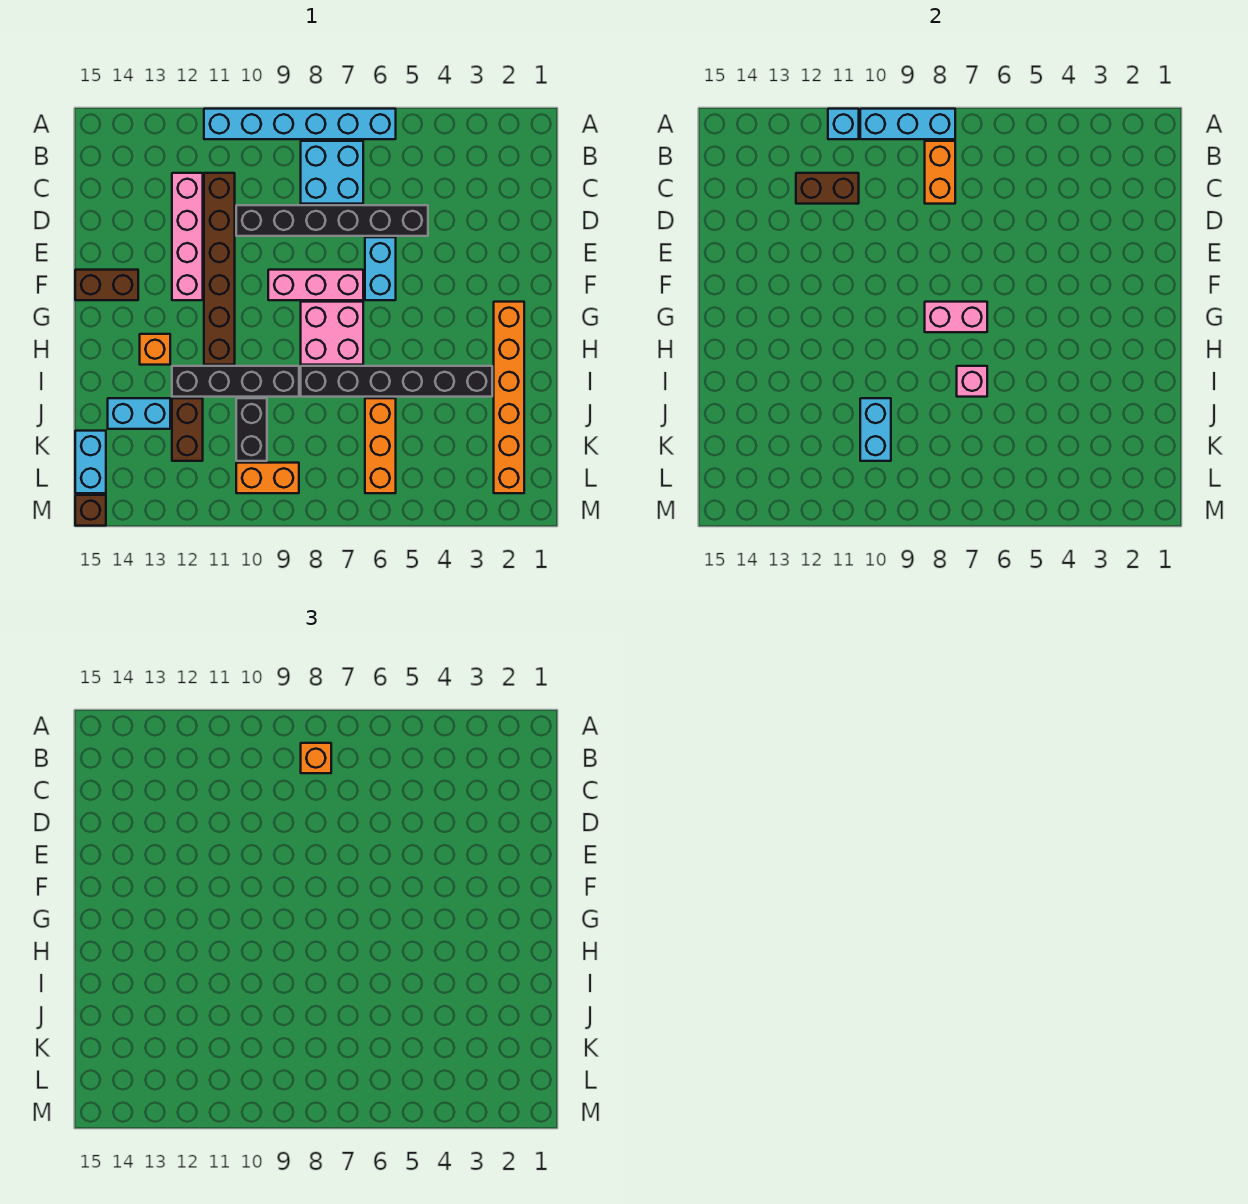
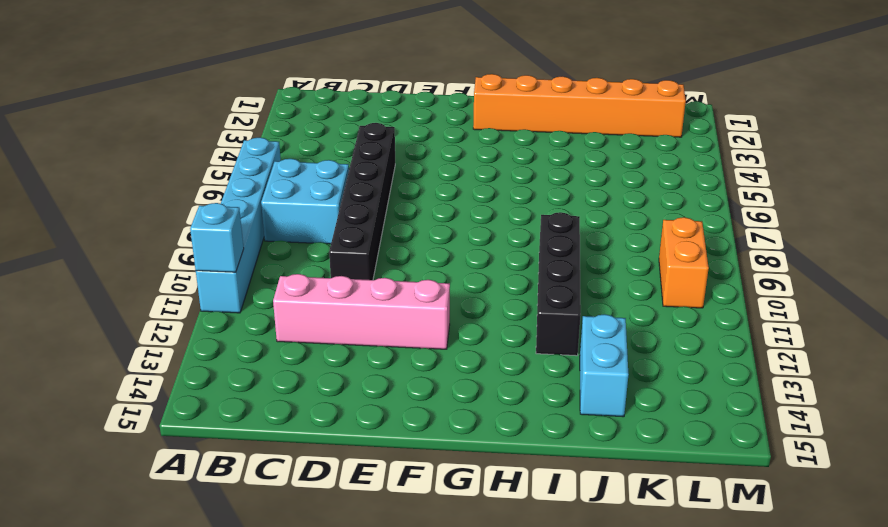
none -> brown brick C11:H11 level 1
none -> cyan brick E6:F6 level 1
none -> pink brick F7:F9 level 1

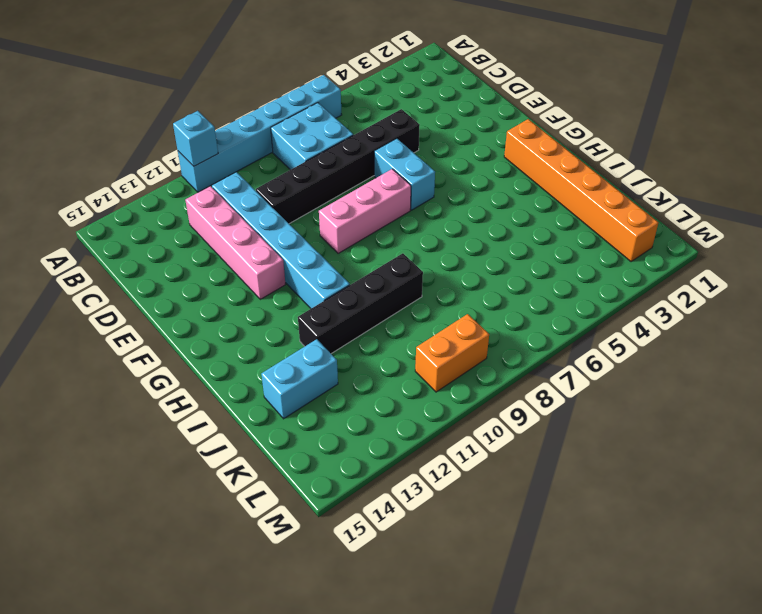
cyan brick C11:H11 level 1 -> brown brick C11:H11 level 1
none -> brown brick F14:F15 level 1
none -> pink brick G7:H8 level 1
none -> orange brick H13 level 1

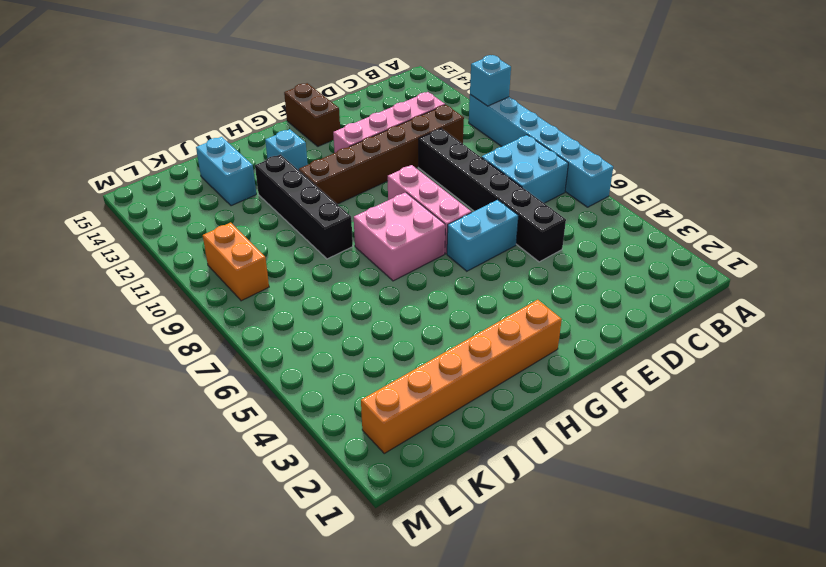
cyan brick H13 level 1 -> orange brick H13 level 1
none -> black brick I3:I8 level 1
none -> orange brick J6:L6 level 1
none -> black brick J10:K10 level 1

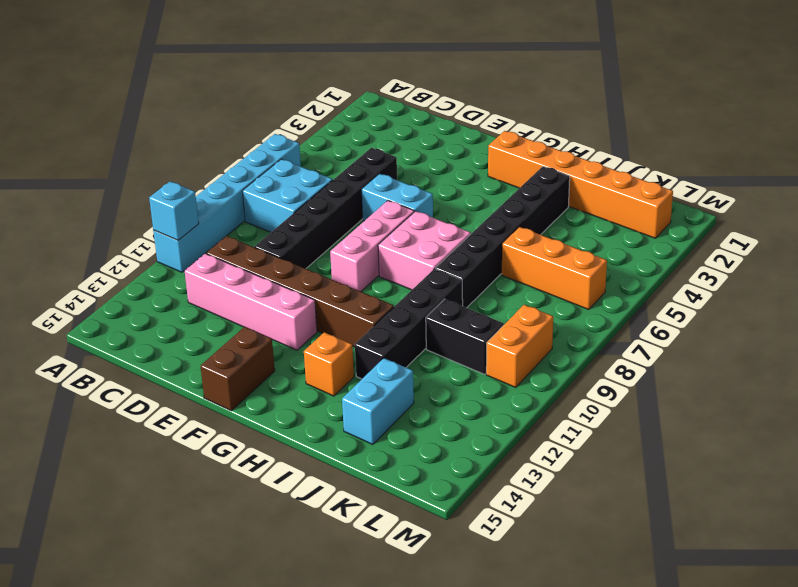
none -> brown brick J12:K12 level 1
none -> cyan brick K15:L15 level 1
none -> brown brick M15 level 1

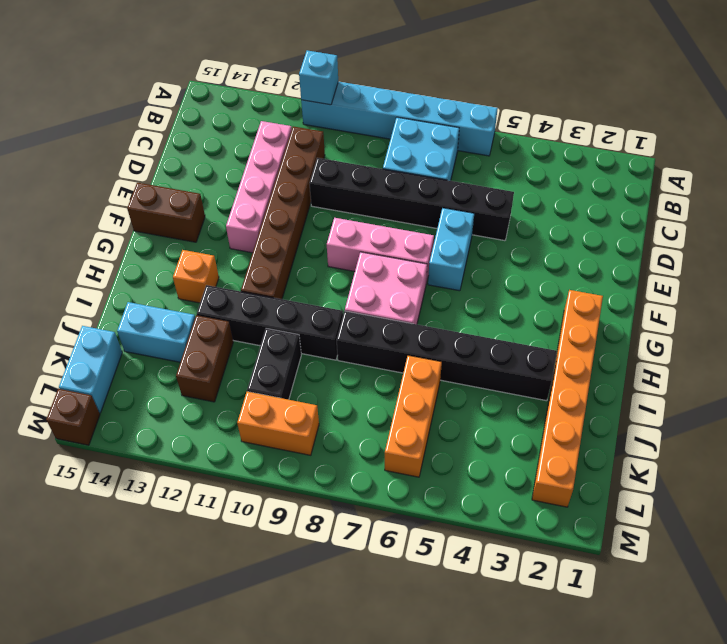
none -> cyan brick A8:A10 level 2
none -> orange brick B8:C8 level 2
none -> brown brick C11:C12 level 2

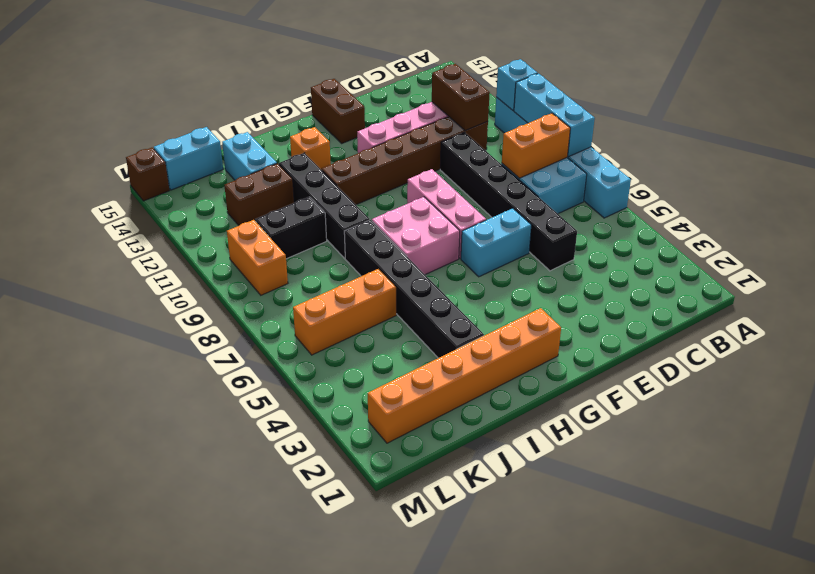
none -> pink brick G7:G8 level 2
none -> pink brick I7 level 2
none -> cyan brick J10:K10 level 2

